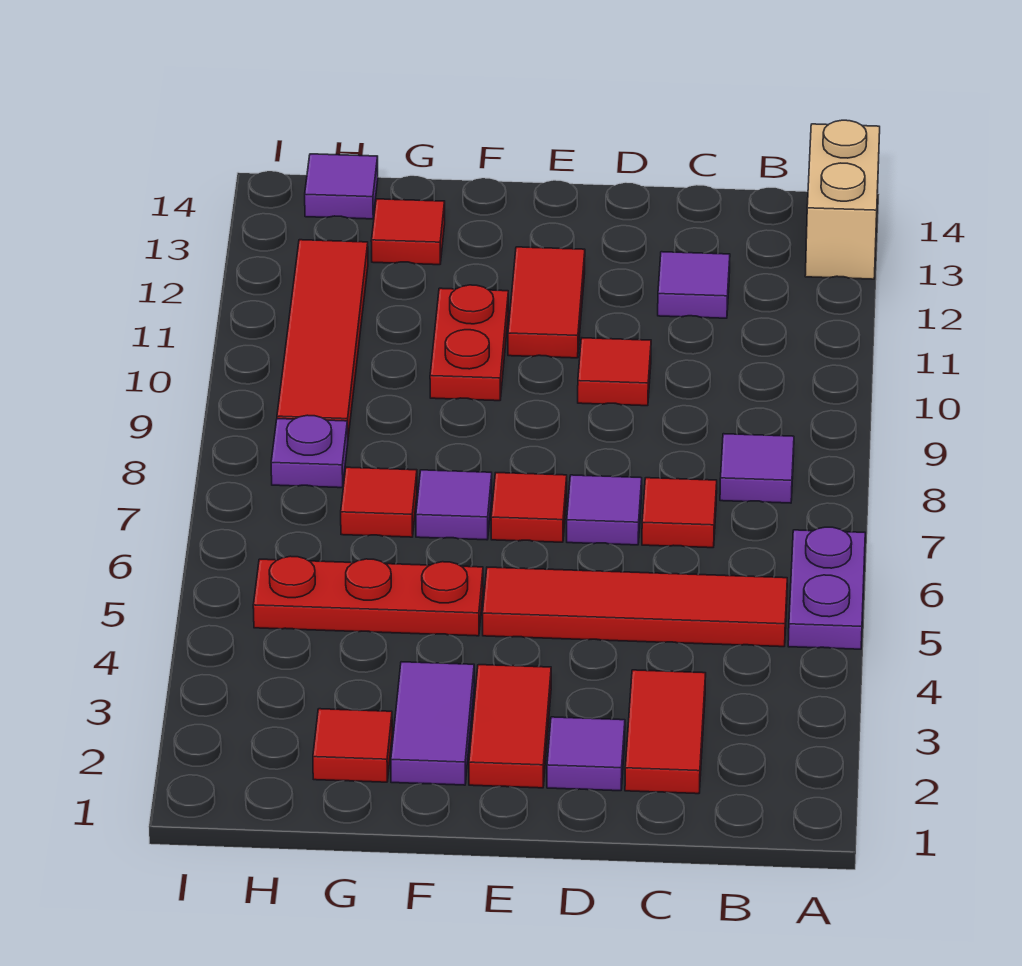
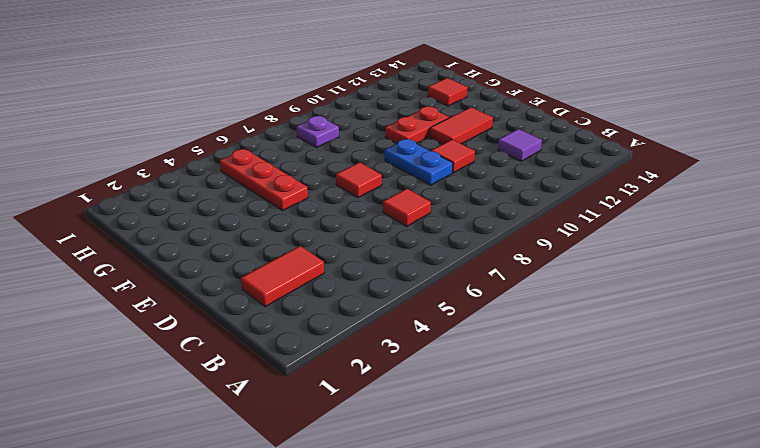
blue plate D9:E9 level 1 -> none
none -> purple plate A5:A6 level 1
none -> tan brick A13:A14 level 1
none -> red tile B5:E5 level 1

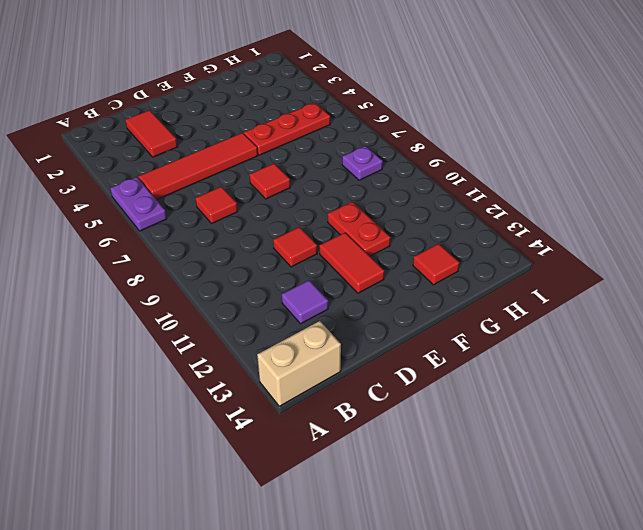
tan brick A14:B14 level 1 -> tan brick A13:A14 level 1
none -> purple tile B8 level 1
none -> purple tile D2 level 1
none -> purple tile D7 level 1

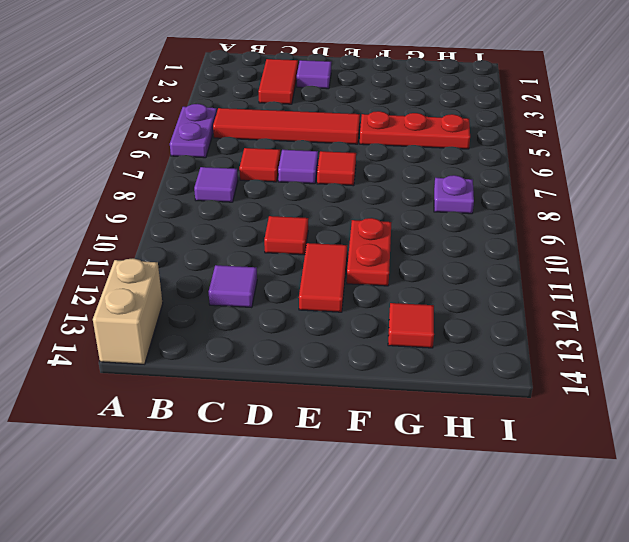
none -> red tile E2:E3 level 1
none -> purple tile F2:F3 level 1
none -> purple tile F7 level 1

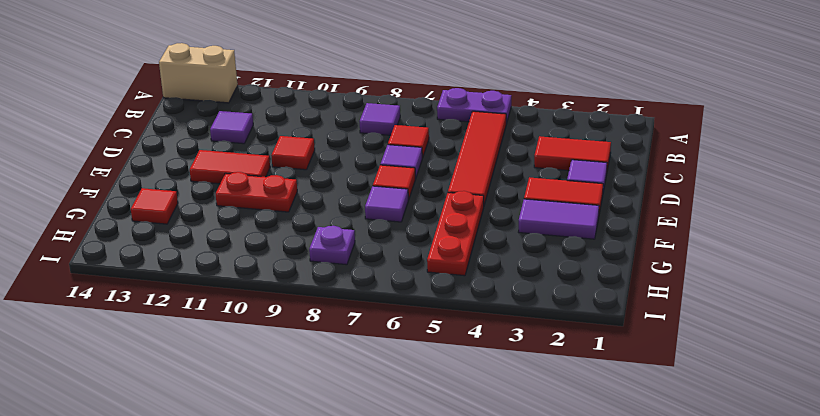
none -> red tile G2 level 1
none -> red tile G7 level 1
none -> red tile H9:H12 level 1

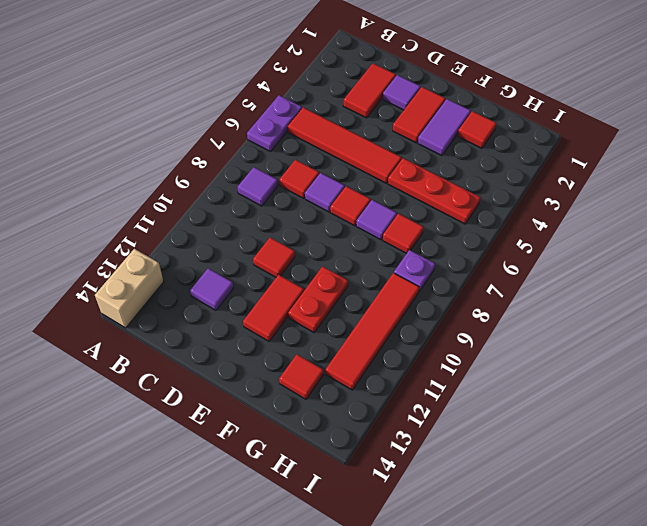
none -> purple tile H14 level 1

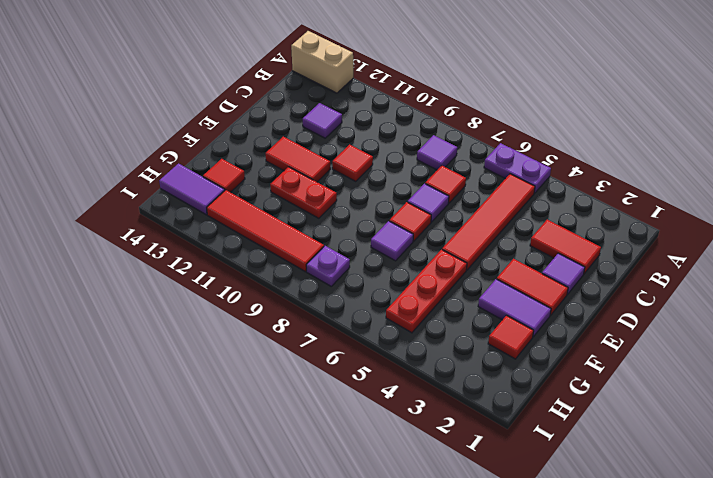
purple tile H13:H14 level 1 -> purple tile H14 level 1
none -> red tile G7 level 1

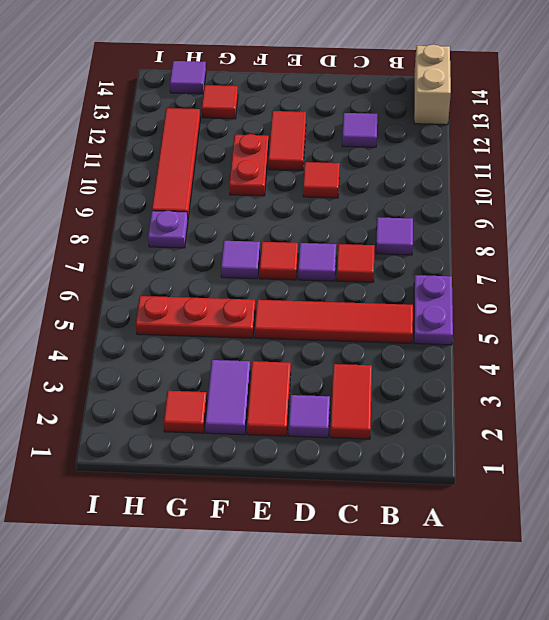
none -> red tile G7 level 1

